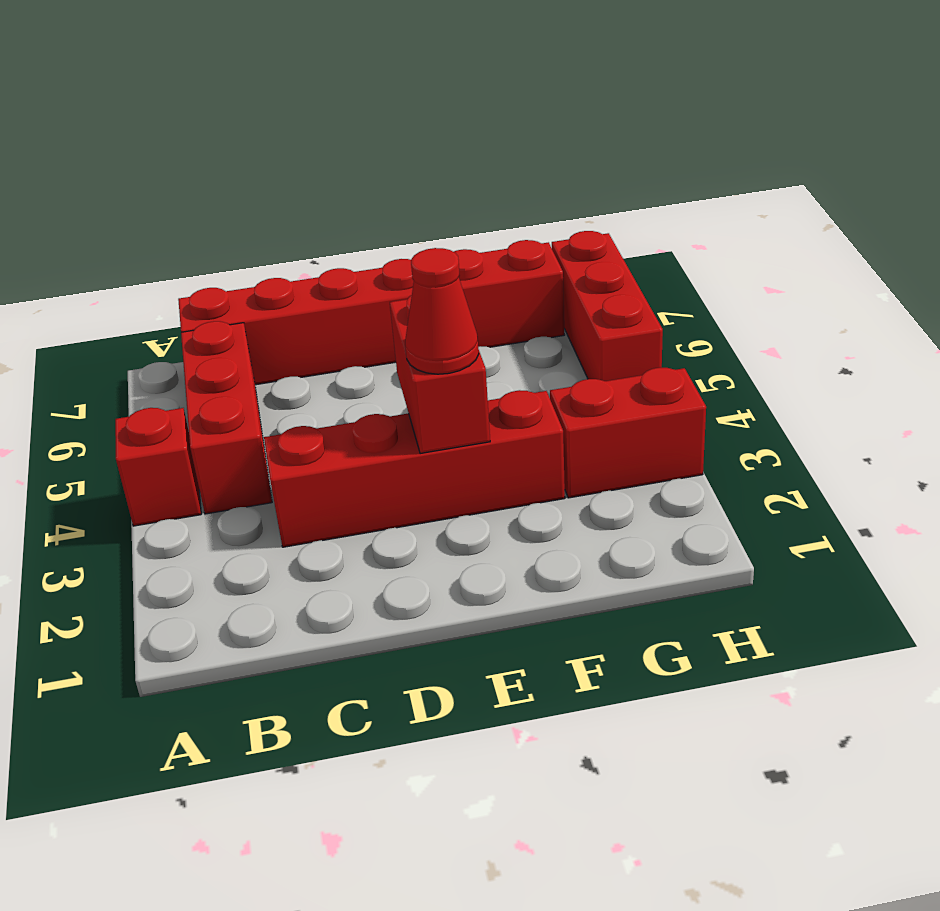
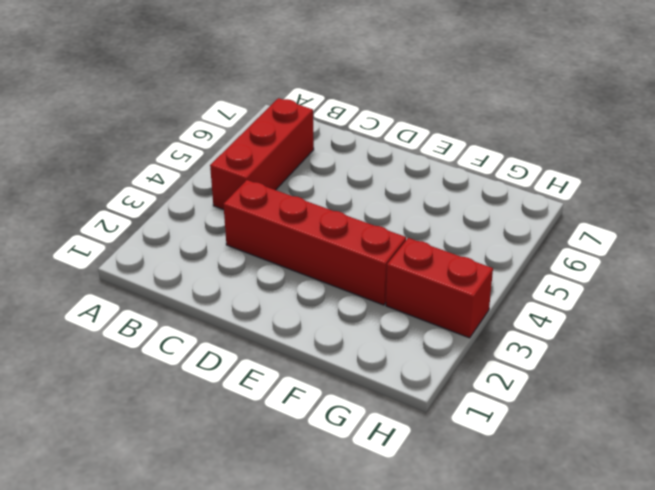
none -> red brick A4 level 1
none -> red brick B7:G7 level 1

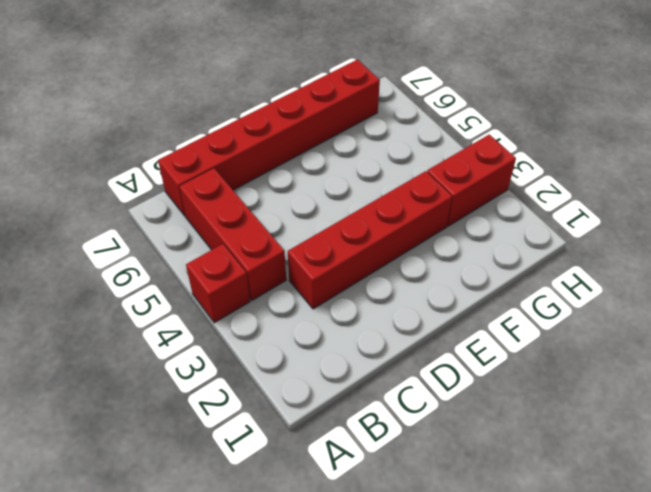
none -> red brick H5:H7 level 1
none -> red brick E3:E4 level 2

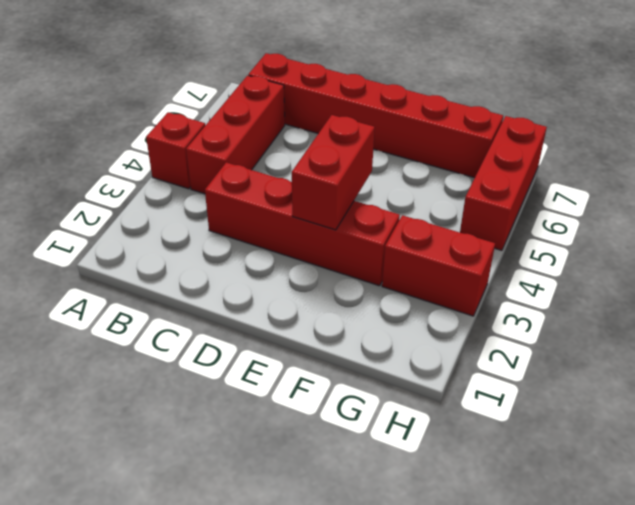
none -> red cone E3 level 3

